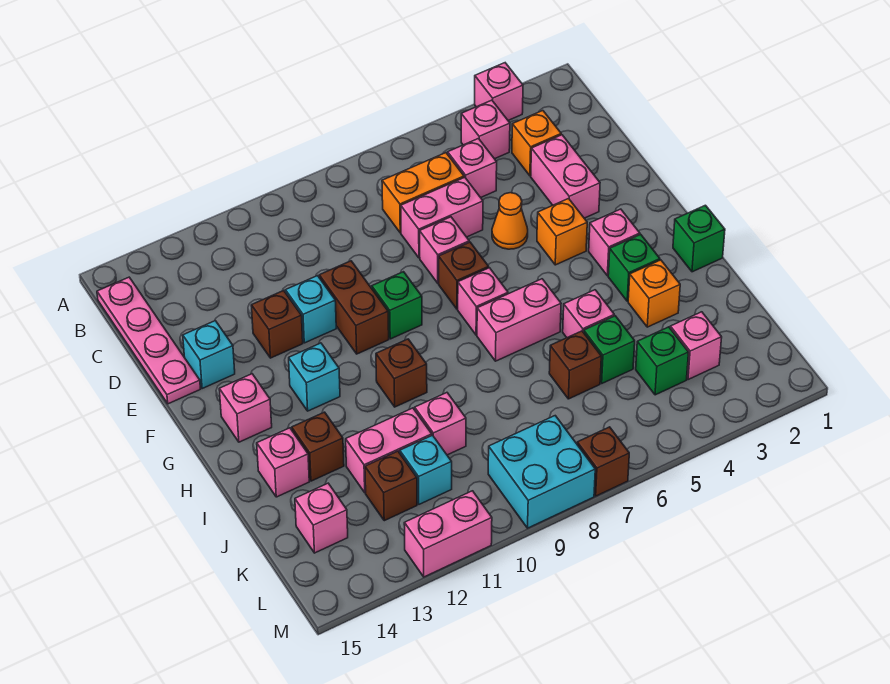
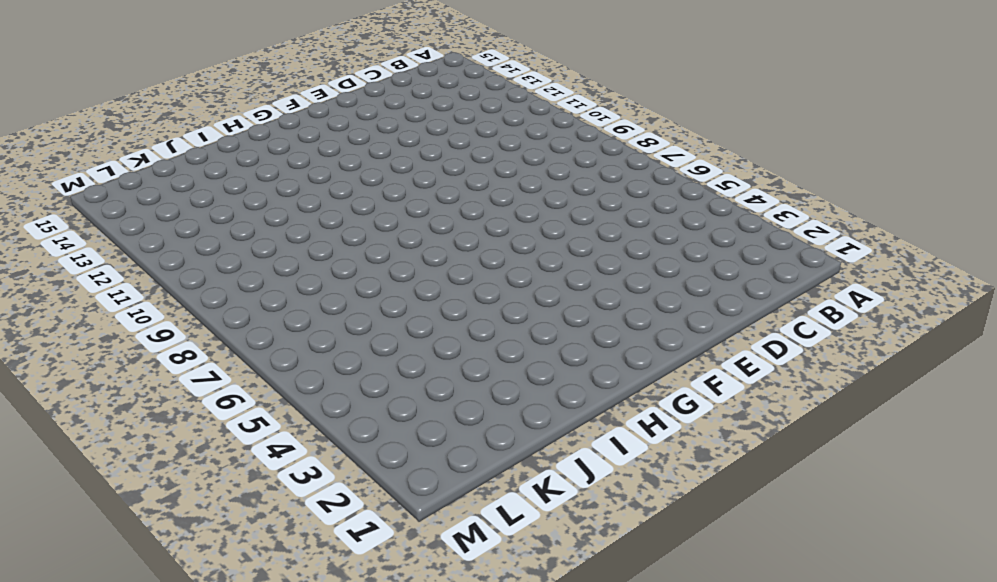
none -> pink brick A3 level 1
none -> pink brick B4 level 1
none -> pink plate B15:E15 level 1
none -> orange brick C3 level 1

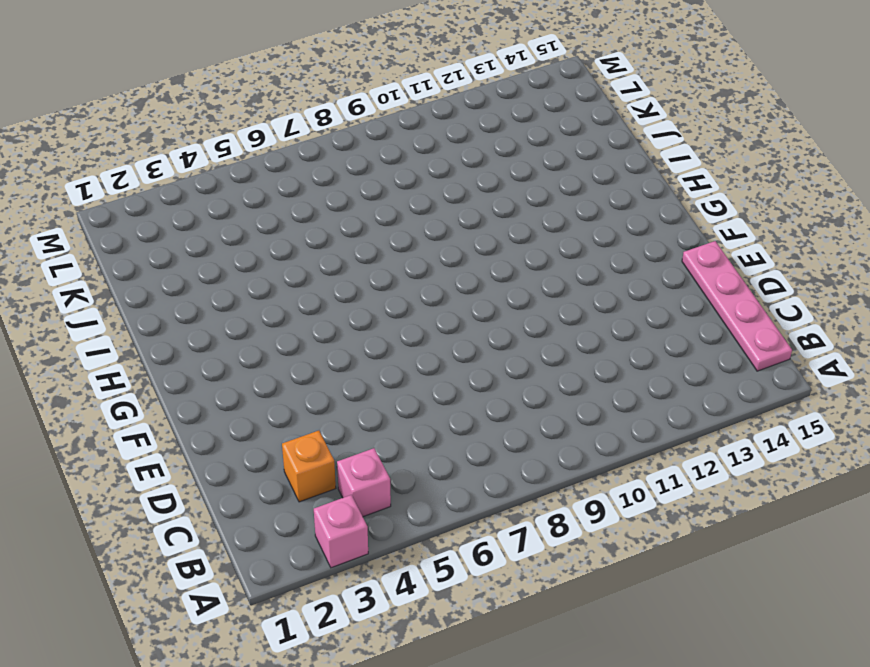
none -> pink brick C5 level 1
none -> orange brick C6:C7 level 1
none -> pink brick D3:E3 level 1
none -> pink brick D6:D7 level 1

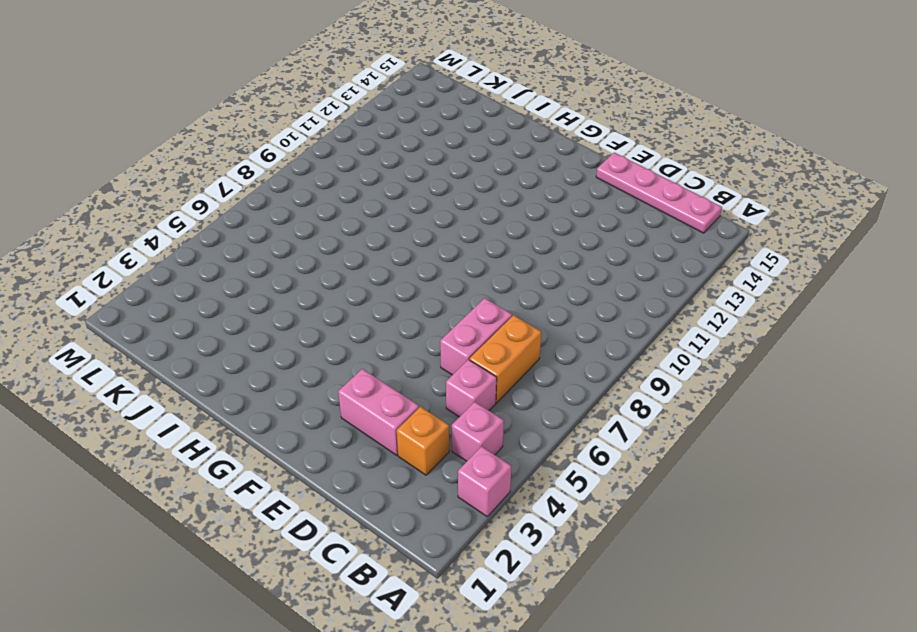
none -> orange cone E5 level 1
none -> pink brick E7 level 1
none -> brown brick E10:F10 level 1
none -> cyan brick E11 level 1

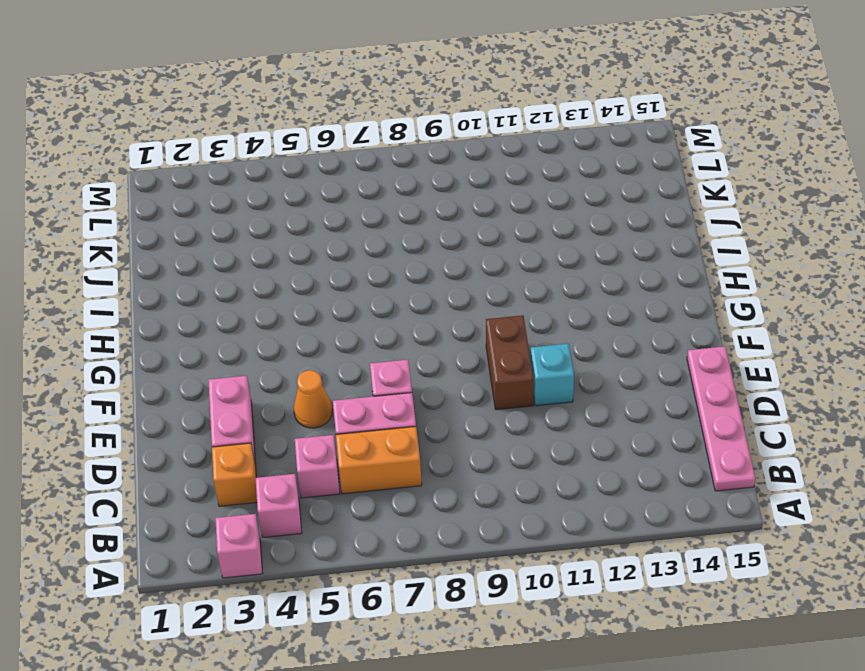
none -> brown brick E12 level 1
none -> cyan brick E14 level 1
none -> orange brick F4 level 1
none -> brown brick F7 level 1

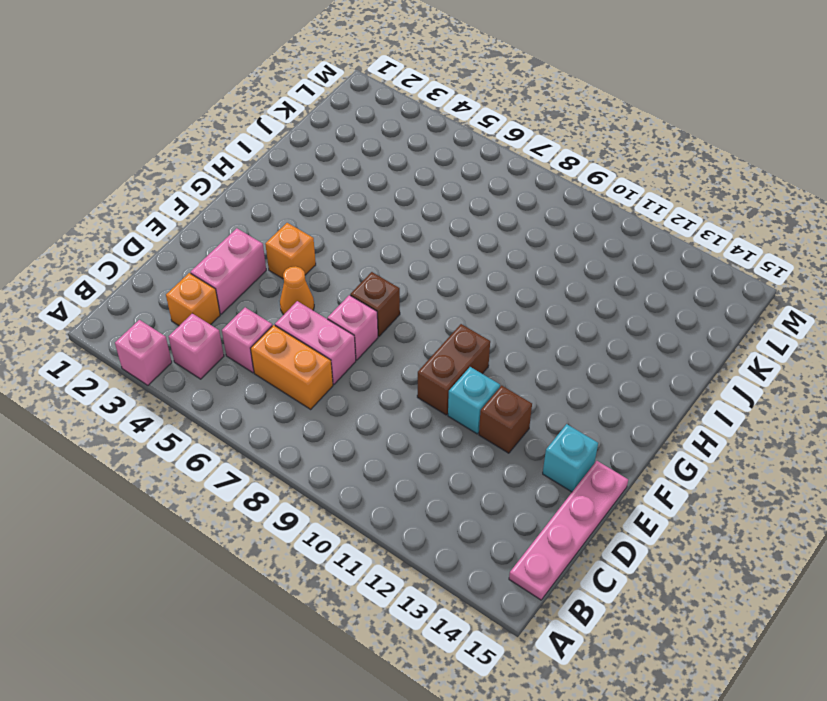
none -> green brick F9 level 1
none -> pink brick G3 level 1
none -> pink brick G7 level 1
none -> cyan brick G12 level 1

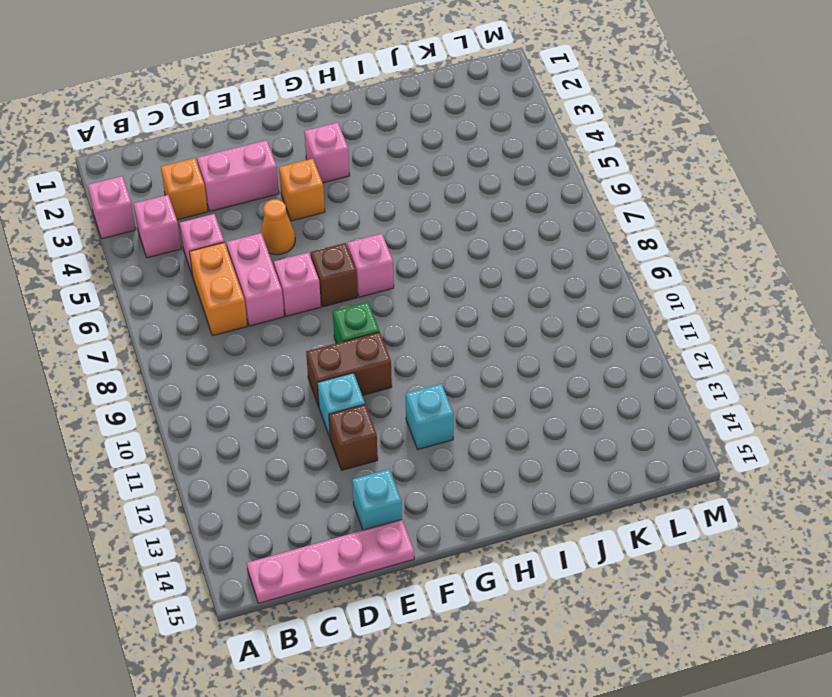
none -> pink brick G14 level 1
none -> green brick H1 level 1
none -> green brick H3 level 1
none -> pink brick H6:H7 level 1

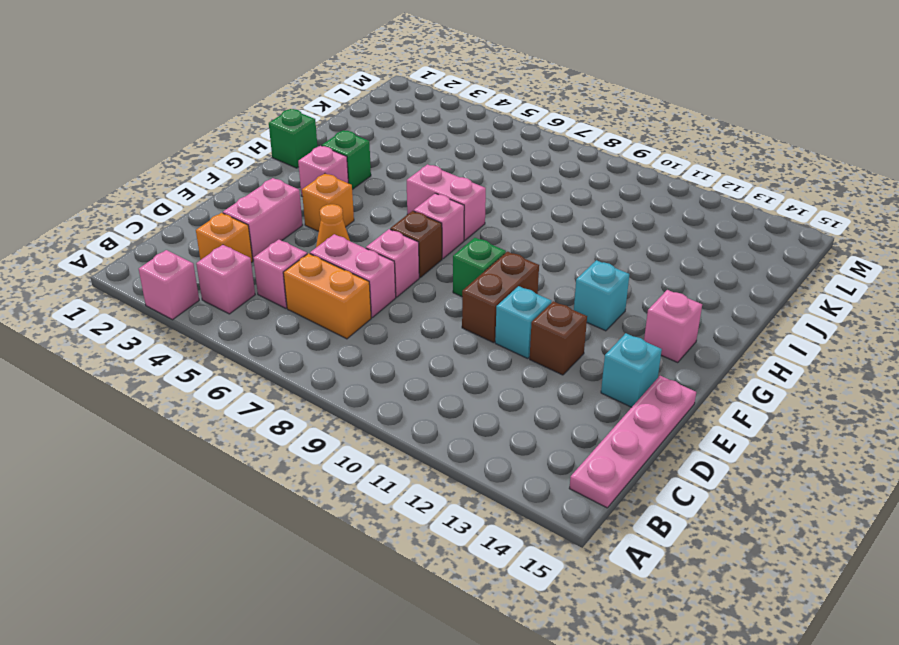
none -> brown brick H10 level 1
none -> orange brick I3 level 1
none -> pink brick I5 level 1
none -> brown brick I13 level 1

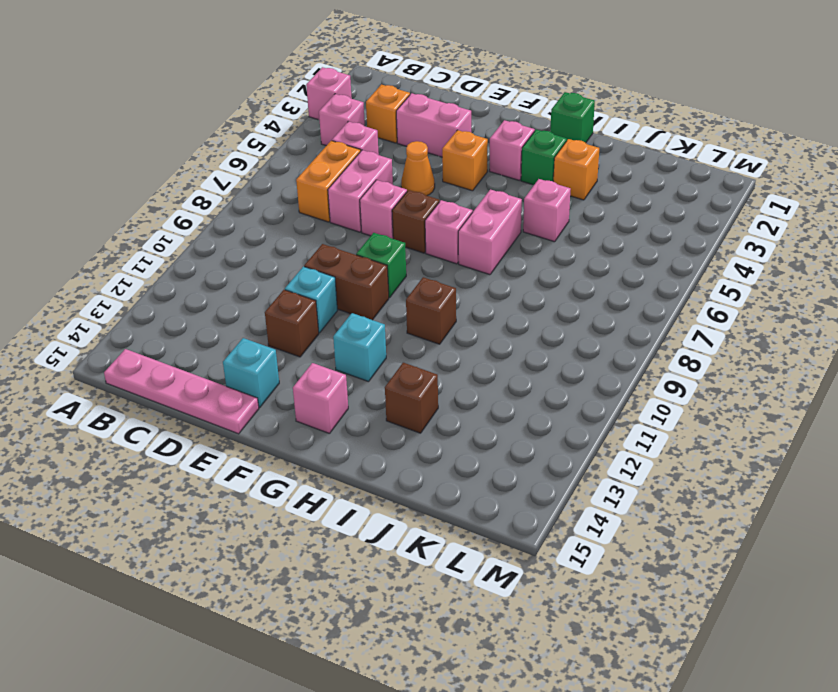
none -> pink brick I14 level 1
none -> green brick J5 level 1
none -> brown brick J6 level 1
none -> pink brick J10 level 1

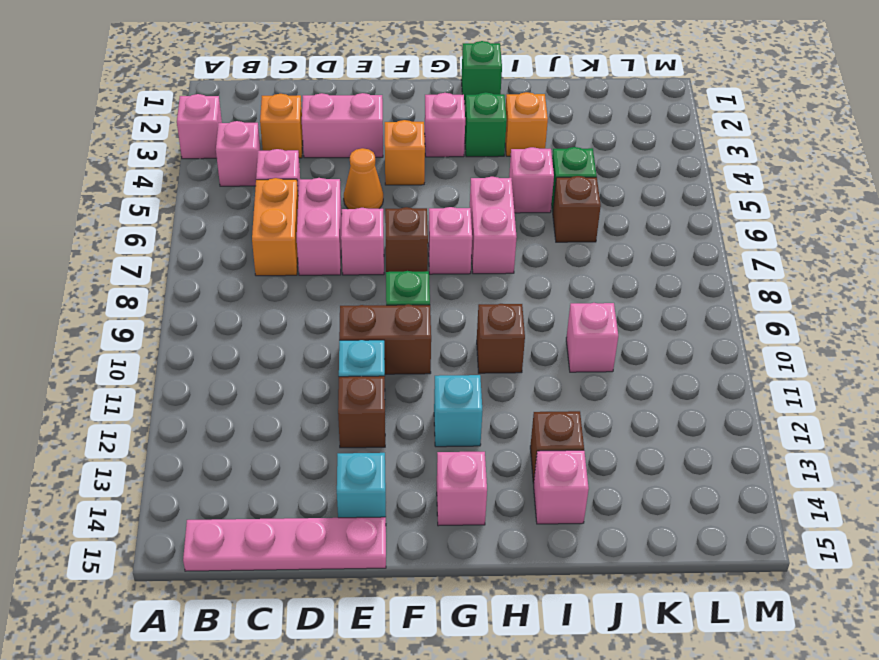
none -> pink brick J11:J12 level 1
none -> pink brick K3 level 1
none -> green brick K4 level 1
none -> cyan brick K11 level 1

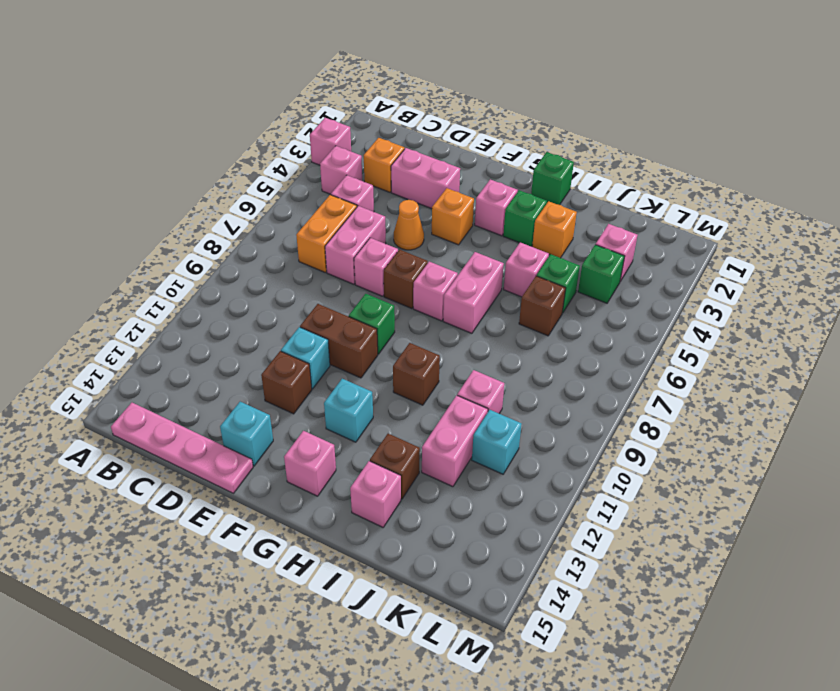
none -> brown brick K12 level 1
none -> pink brick K14 level 1
none -> cyan brick L8:M9 level 1
none -> brown brick M7 level 1

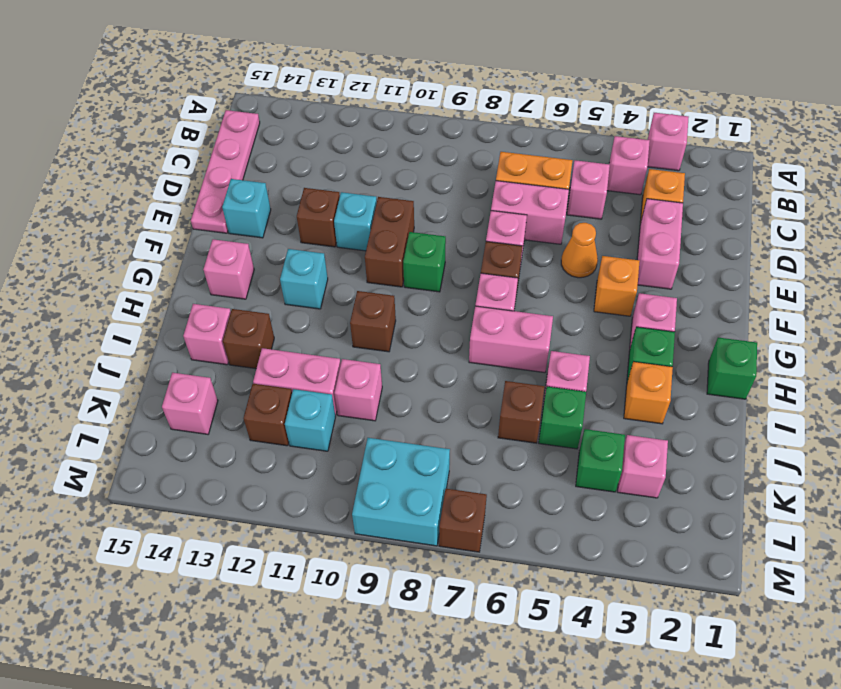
none -> pink brick M11:M12 level 1

